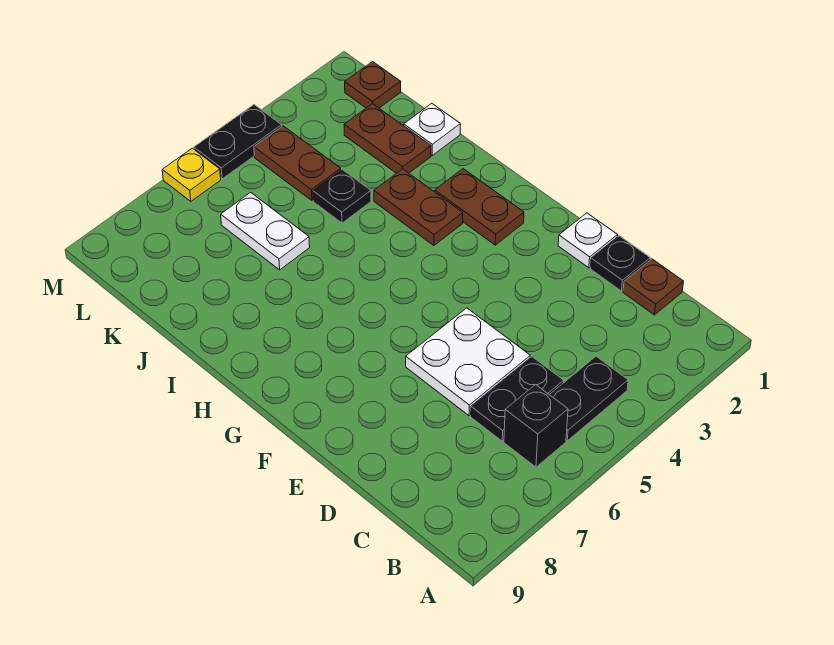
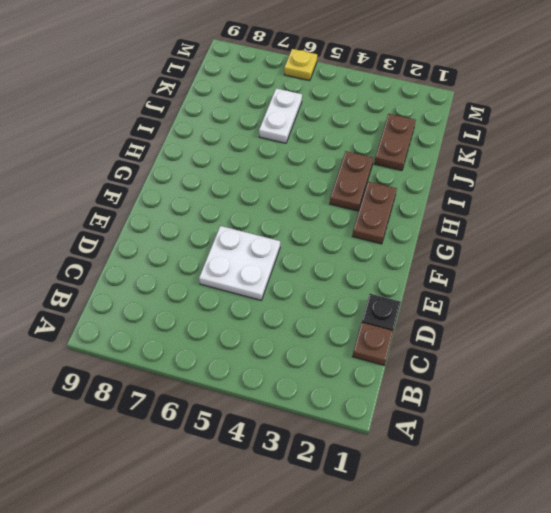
none -> black plate B4:B5 level 1
none -> black brick B6 level 1
none -> black plate C5:C6 level 1

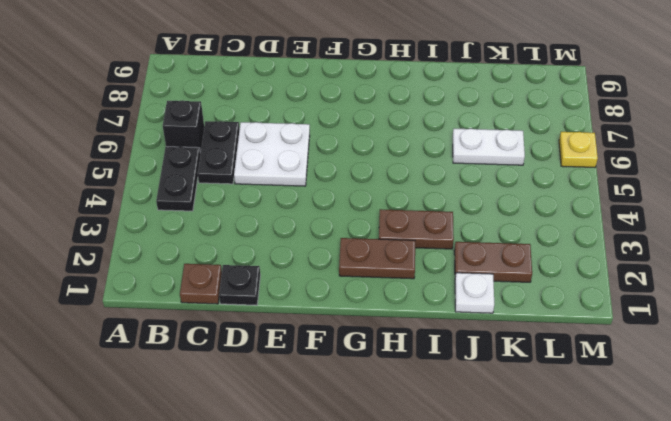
none -> white plate E1 level 1
none -> black plate J4 level 1
none -> brown plate K4:L4 level 1

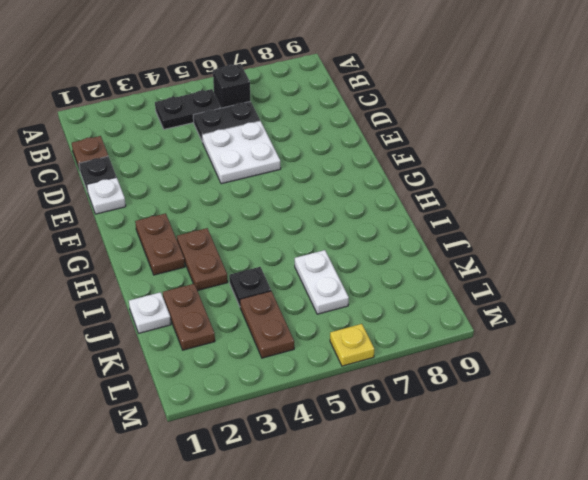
none -> brown plate L1 level 1
none -> black plate M4:M5 level 1

